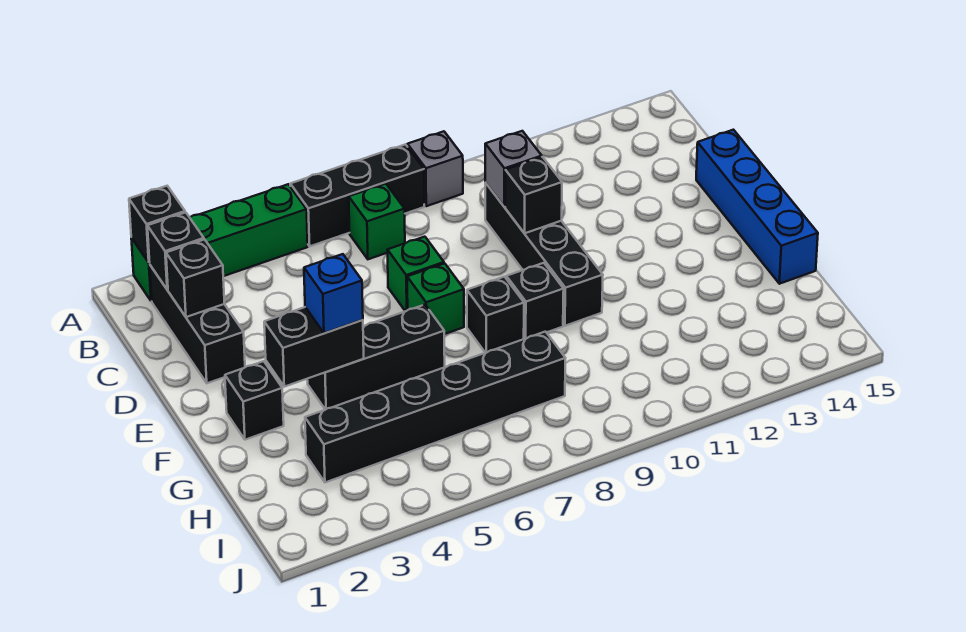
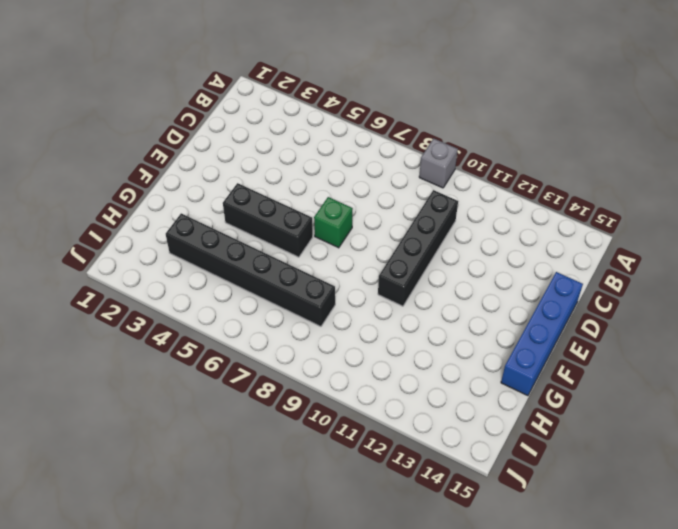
none -> green brick A2:A5 level 1
none -> black brick A6:A8 level 1
none -> black brick B2:D2 level 1

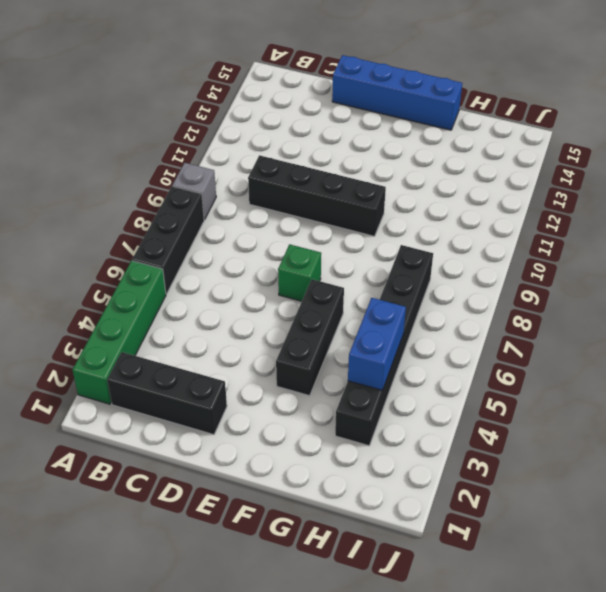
blue brick H4:H5 level 2 -> none
none -> green brick B7 level 1
none -> green brick D7 level 1
none -> black brick F2 level 1

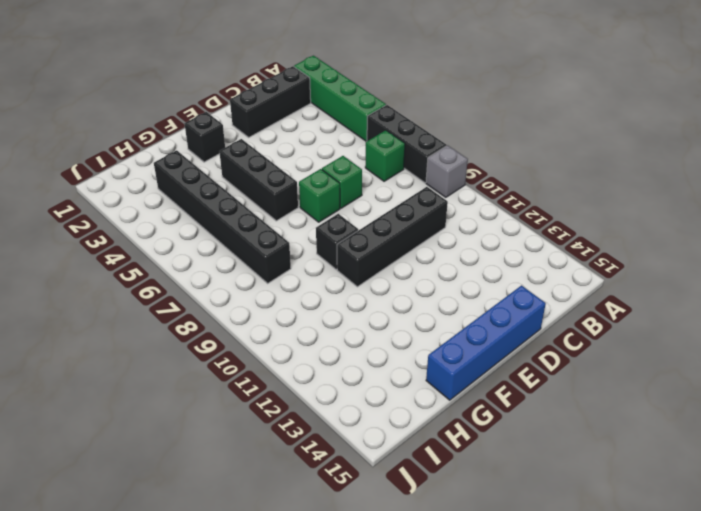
none -> black brick F8 level 1
none -> black brick A2 level 2
none -> black brick B2 level 2

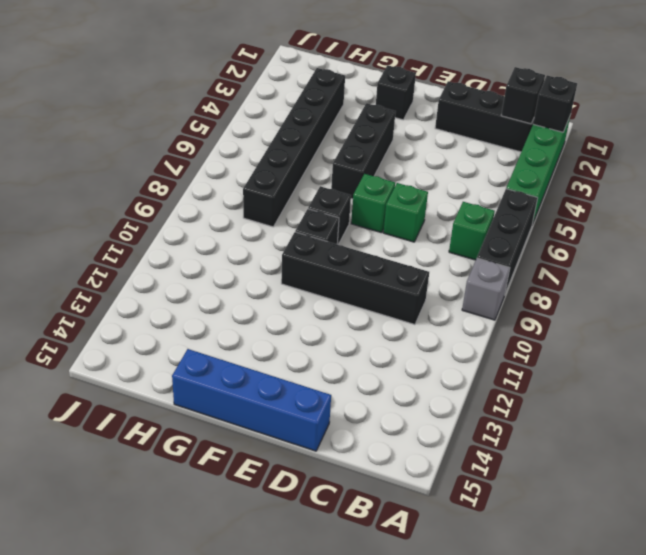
none -> black brick C2 level 2
none -> grey brick C10 level 2
none -> black brick D10 level 2

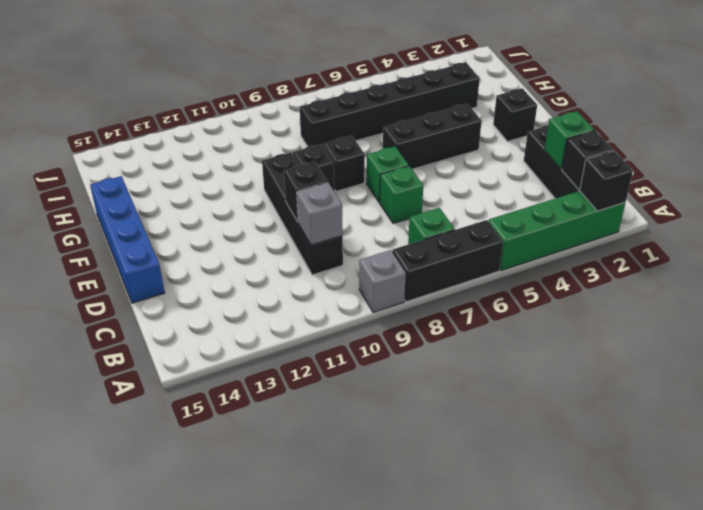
green brick C2 level 2 -> black brick C2 level 2
none -> black brick F3:F4 level 2
none -> blue brick F4 level 3

